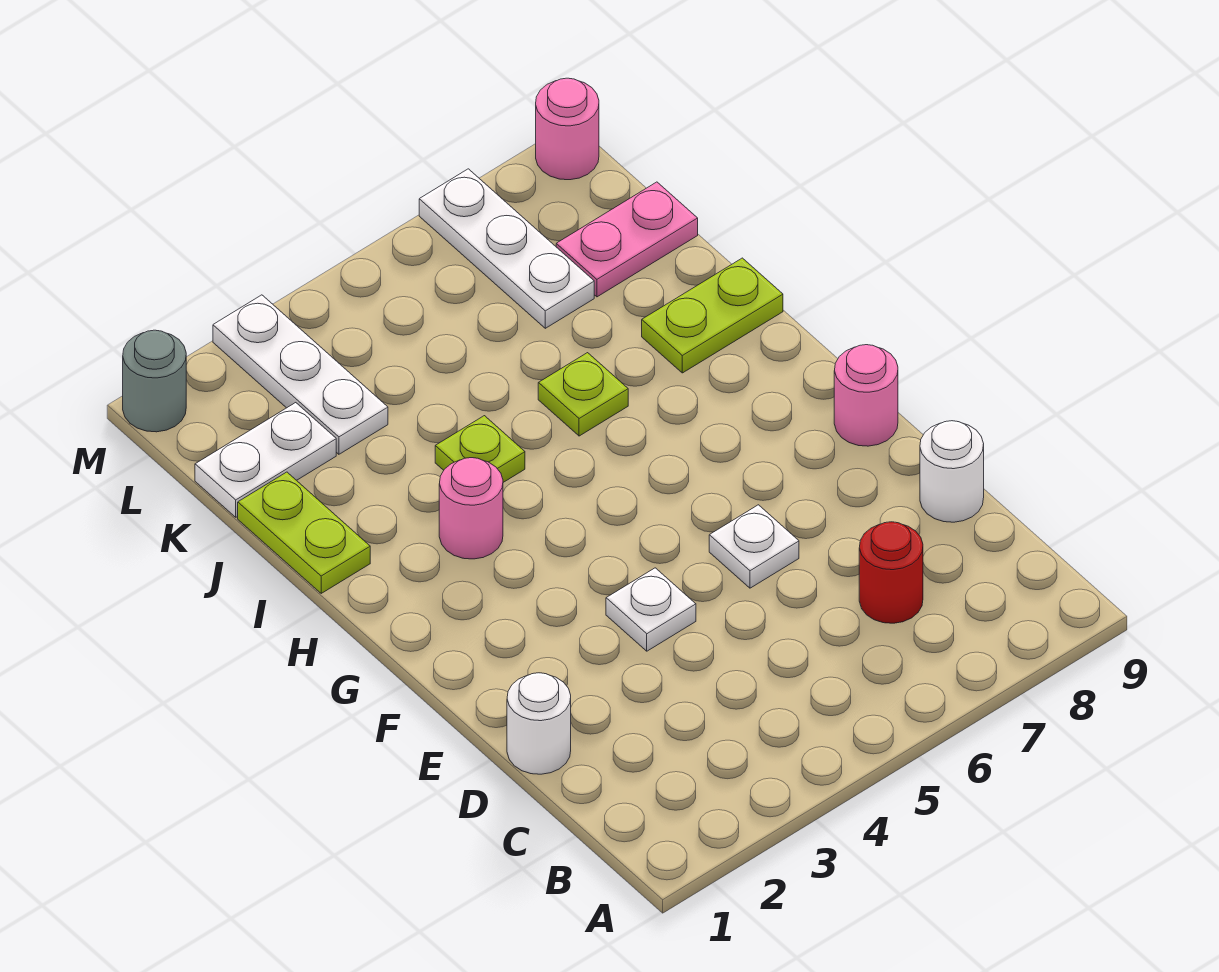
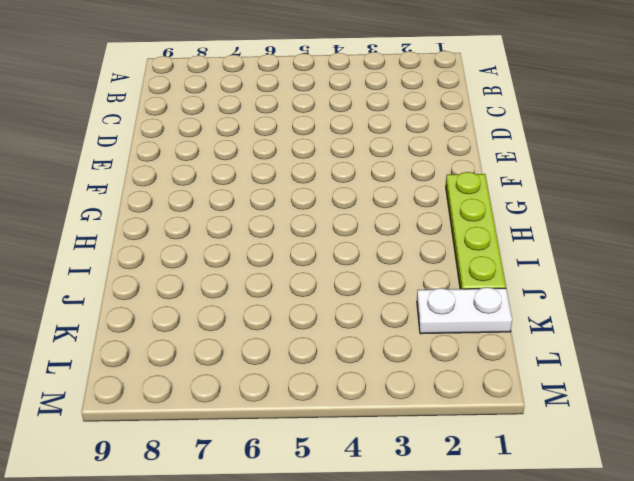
lime plate G1:J1 level 1 -> lime plate I1:J1 level 1
none -> red round brick C7 level 1
none -> white round brick D1 level 1
none -> white round brick D9 level 1

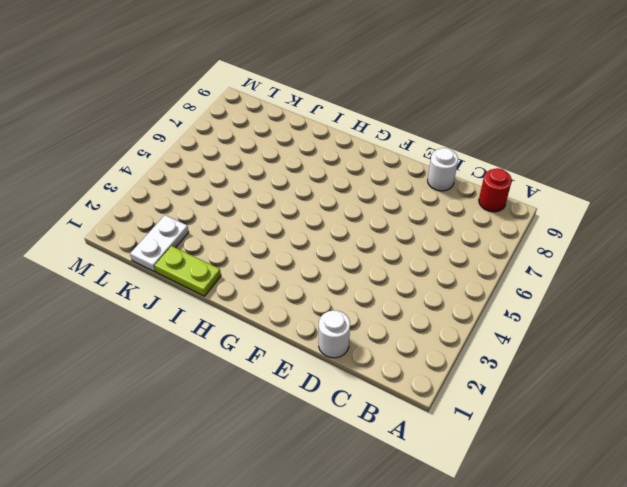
red round brick B9 level 1 -> red round brick C7 level 1
none -> white plate E4 level 1
none -> white plate E6 level 1
none -> pink round brick F9 level 1

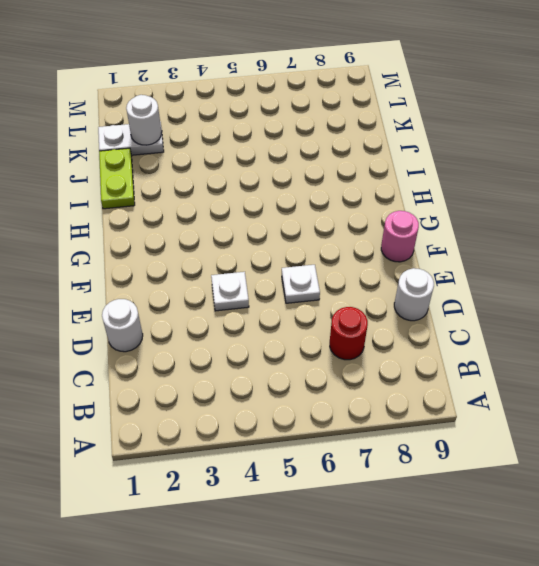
white round brick K2 level 2 -> none
none -> pink round brick H3 level 1
none -> lime plate I4 level 1
none -> lime plate I6 level 1

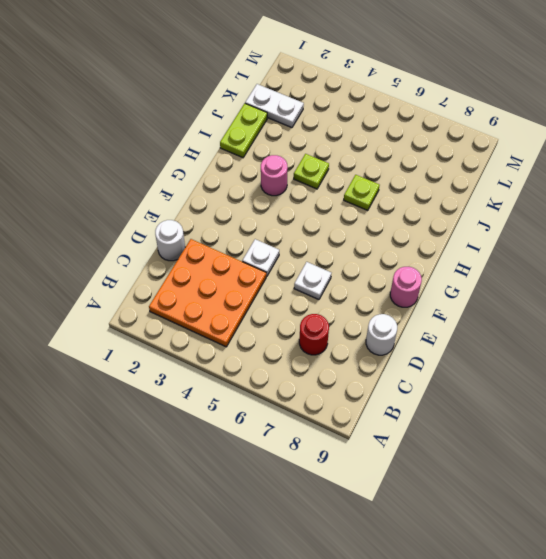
orange plate B2:D4 level 1 -> none
none -> lime plate I8:I9 level 1
none -> white plate K3:M3 level 1
none -> white plate K7:M7 level 1

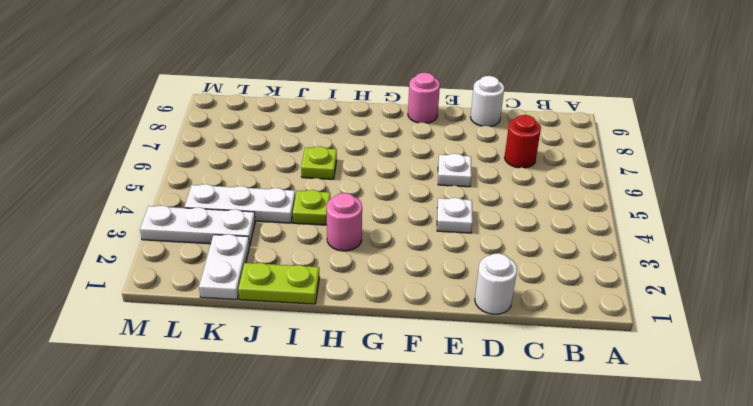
white plate J4:L4 level 1 -> white plate K7:M7 level 1
none -> lime plate I8:I9 level 1
none -> pink plate K8:K9 level 1
none -> grey round brick M1 level 1

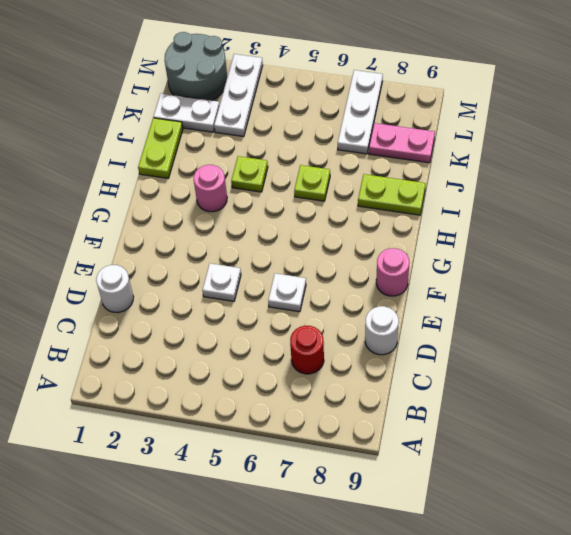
grey round brick L1:M2 level 1 -> grey round brick M1 level 1
none -> pink round brick M9 level 1

